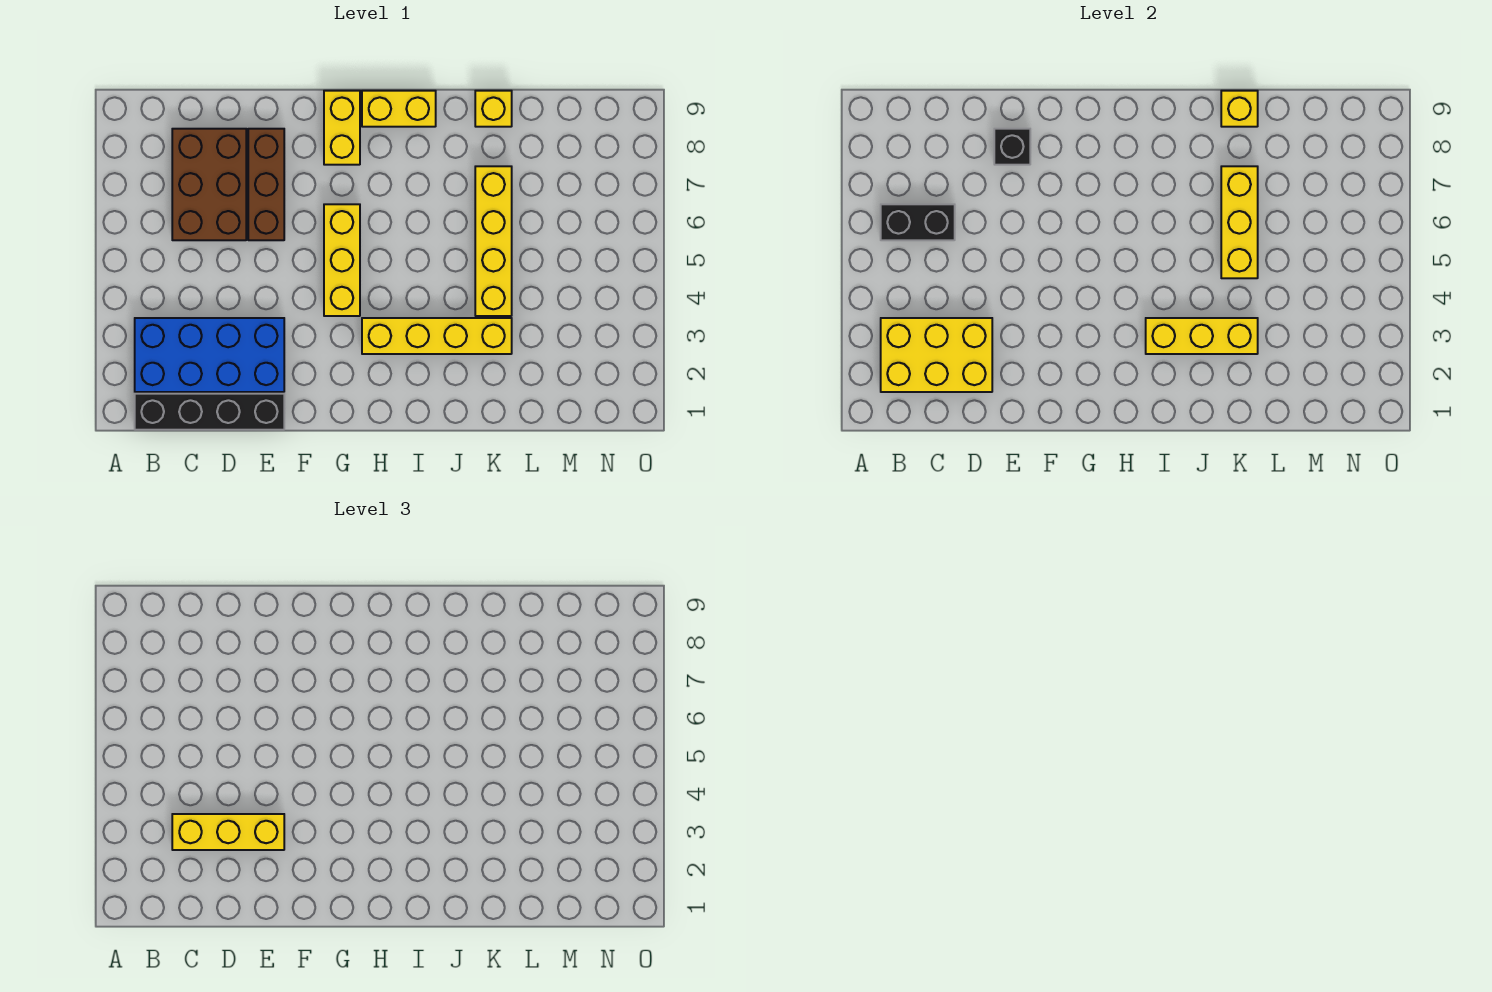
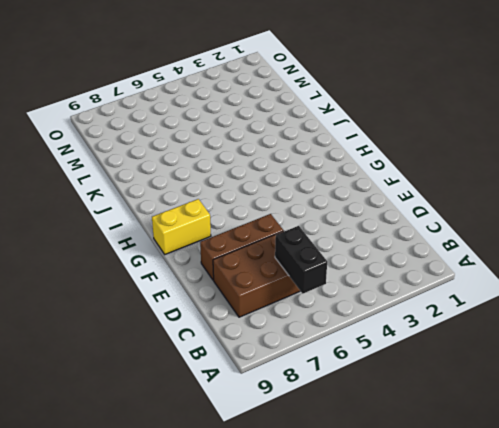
none -> black brick B1:E1 level 1
none -> blue brick B2:E3 level 1
none -> yellow brick G4:G6 level 1

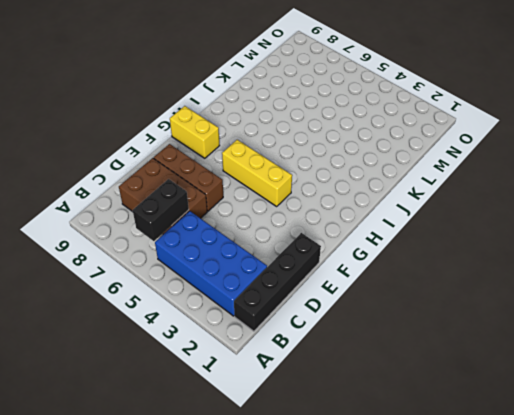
blue brick B2:C5 level 1 -> blue brick B2:E3 level 1
none -> yellow brick H3:K3 level 1
none -> yellow brick H9:I9 level 1
none -> yellow brick K4:K7 level 1

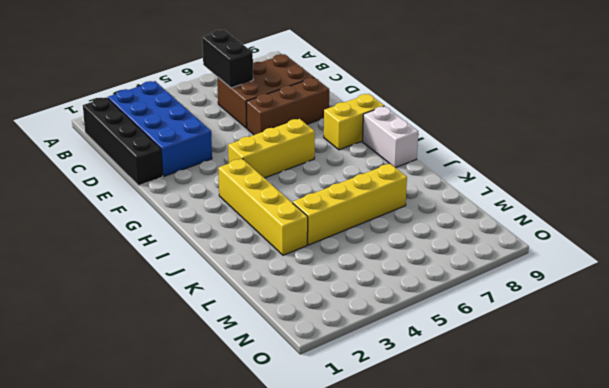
white brick H9:I9 level 1 -> yellow brick H9:I9 level 1
none -> yellow brick K9 level 1
none -> yellow brick B2:D3 level 2
none -> black brick E8 level 2

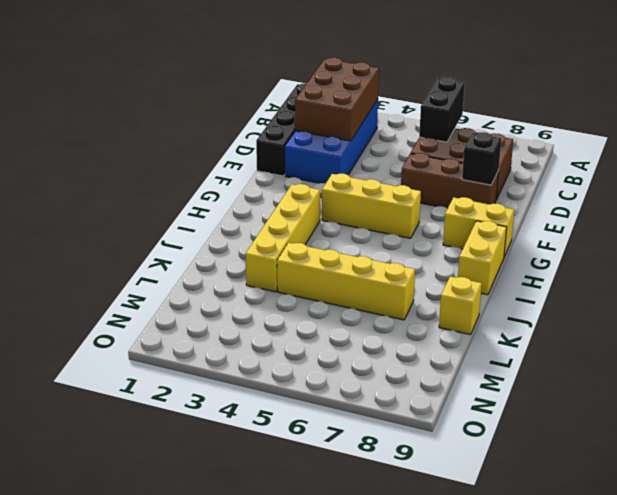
brown brick B2:D3 level 2 -> yellow brick B2:D3 level 2
none -> yellow brick I3:K3 level 2
none -> yellow brick K5:K7 level 2
none -> yellow brick K9 level 2

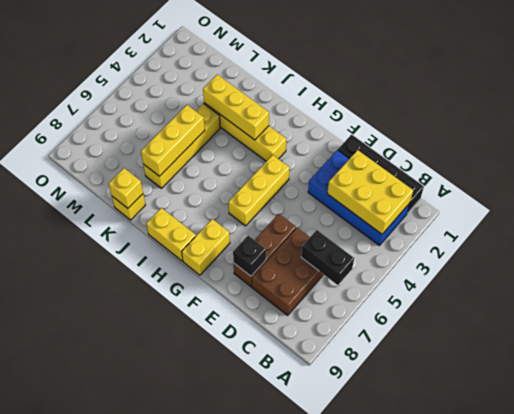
none -> yellow brick C3:E3 level 3

